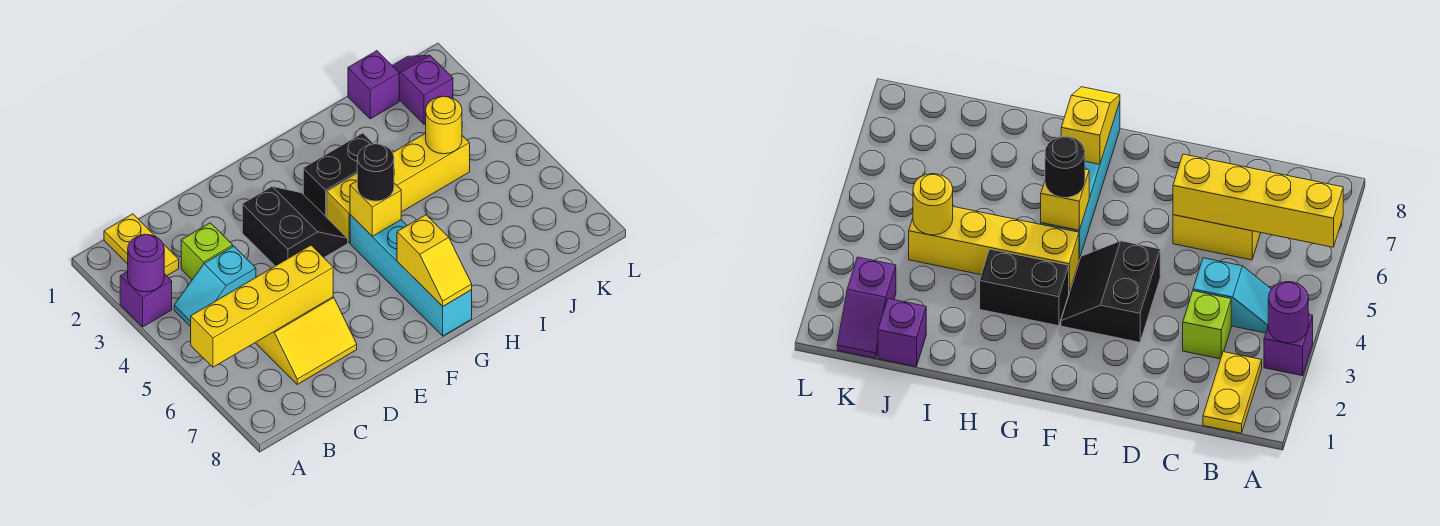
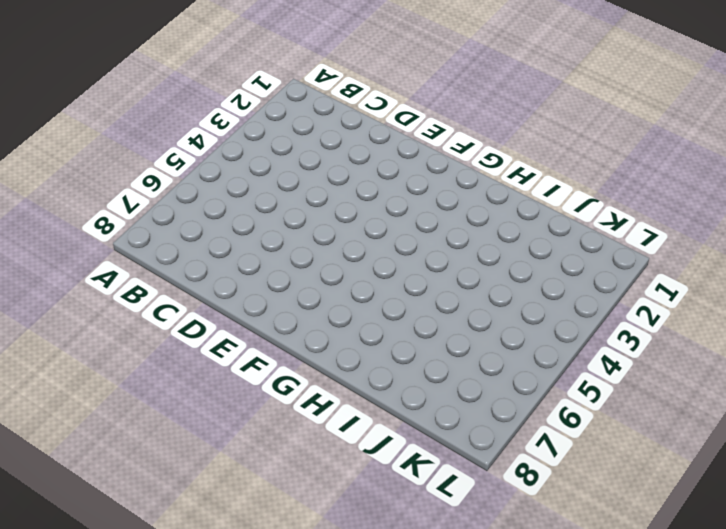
none -> purple brick A3 level 1
none -> yellow plate B1:B2 level 1
none -> cyan slope B4:C4 level 1 top C

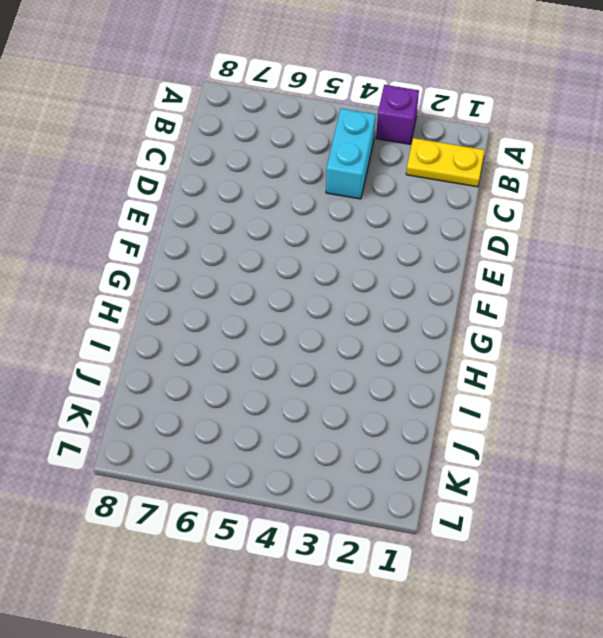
cyan brick B4:C4 level 1 -> cyan slope B4:C4 level 1 top C
none -> lime brick C3 level 1
none -> yellow slope C6:D7 level 1 top 6
none -> black slope E3:F4 level 1 top E

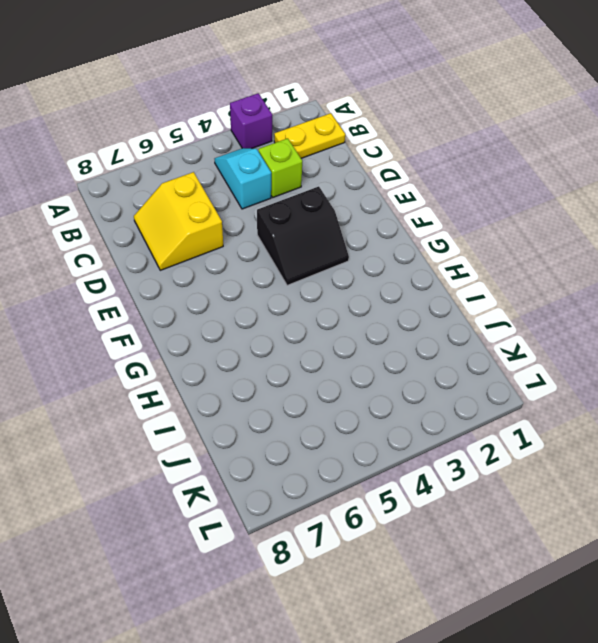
none -> black brick G3:H3 level 1
none -> yellow brick G4:J4 level 1
none -> cyan brick G5:G8 level 1

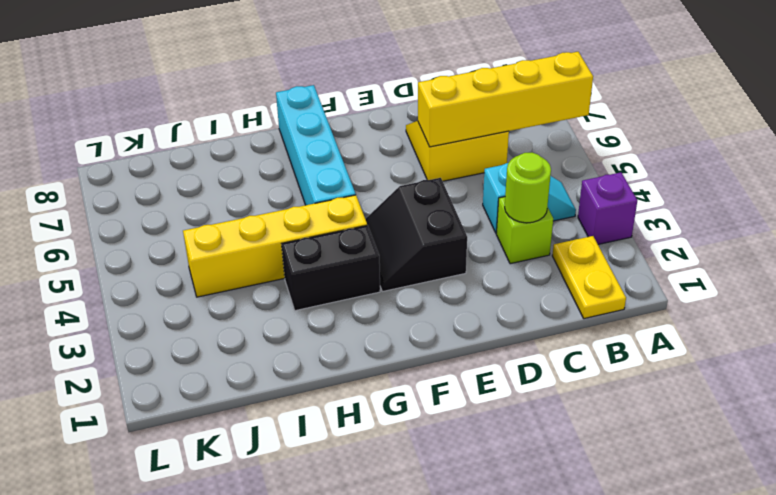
lime round brick C3 level 2 -> none
none -> purple brick J1 level 1
none -> purple slope K1:K2 level 1 top 2
none -> purple round brick A3 level 2

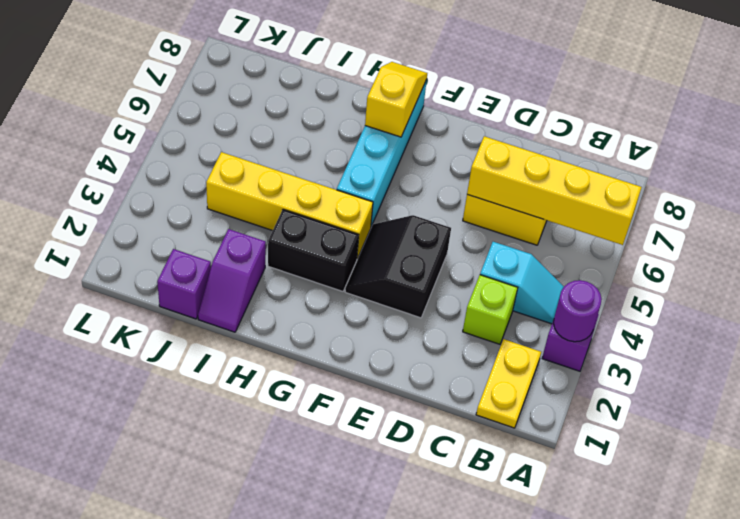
purple slope I1:I2 level 1 top 2 -> purple slope K1:K2 level 1 top 2
none -> yellow brick G5 level 2
none -> yellow round brick J4 level 2
none -> black round brick G5 level 3

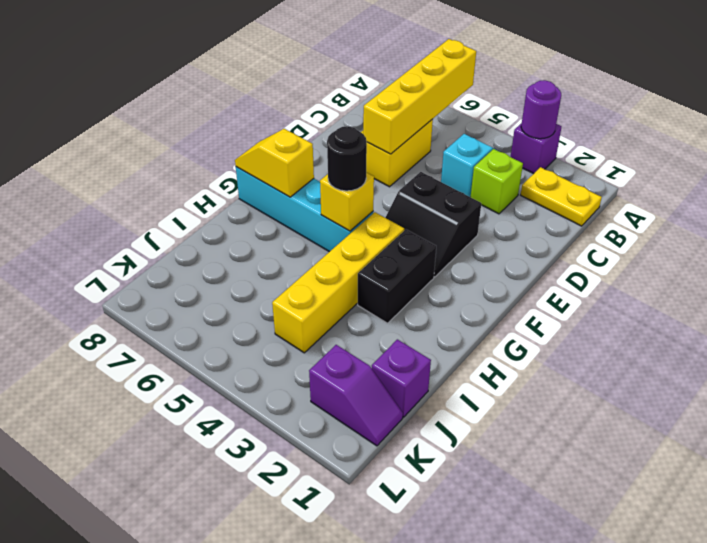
none -> yellow round brick J4 level 2

